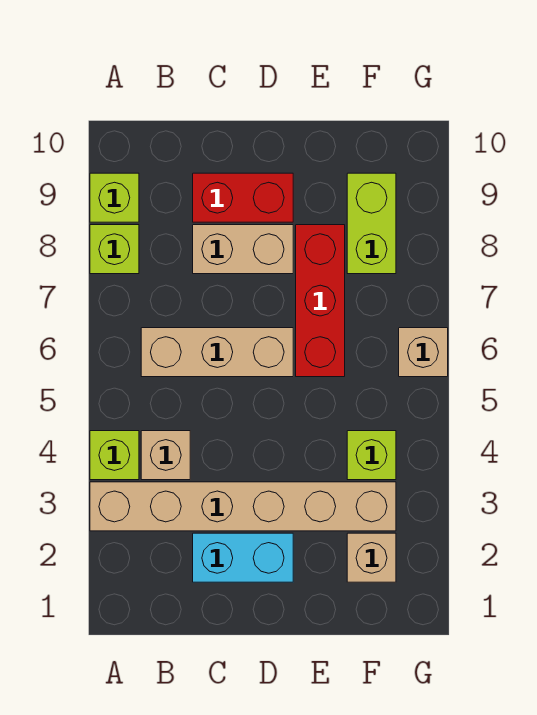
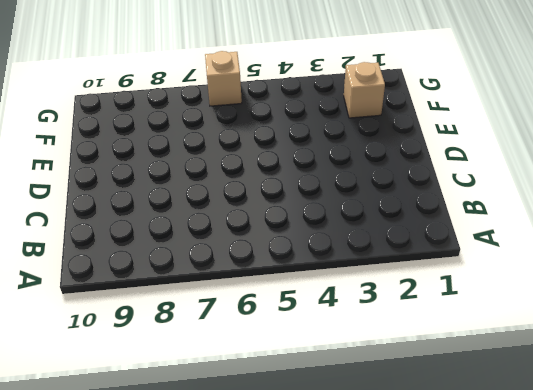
none -> tan brick A3:F3 level 1
none -> lime brick A4 level 1
none -> lime brick A8 level 1

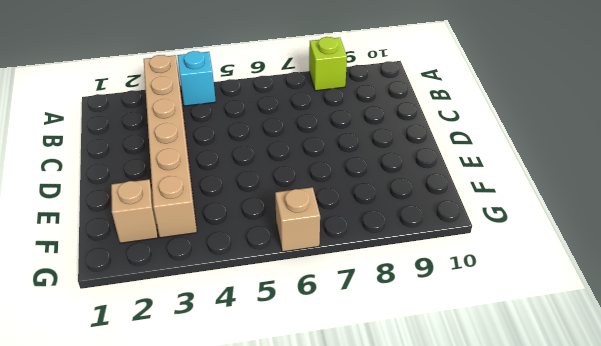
cyan brick A4 level 1 -> lime brick A4 level 1
none -> lime brick A9 level 1
none -> tan brick B4 level 1
none -> tan brick B6:D6 level 1

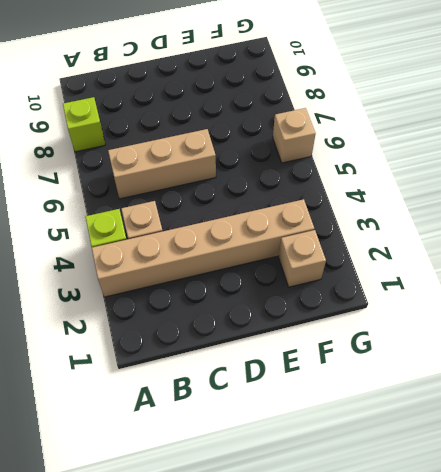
none -> lime brick A9 level 1
none -> cyan brick C2:D2 level 1
none -> tan brick C8:D8 level 1

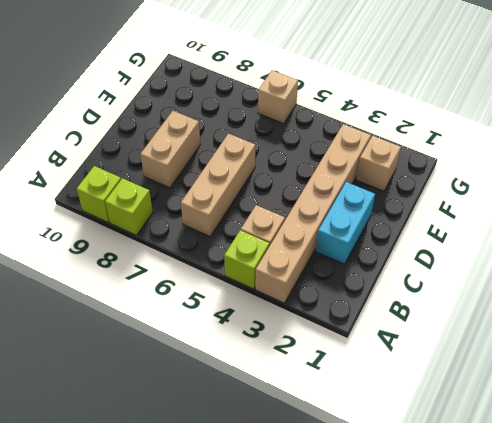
none -> red brick C9:D9 level 1
none -> red brick E6:E8 level 1
none -> lime brick F4 level 1

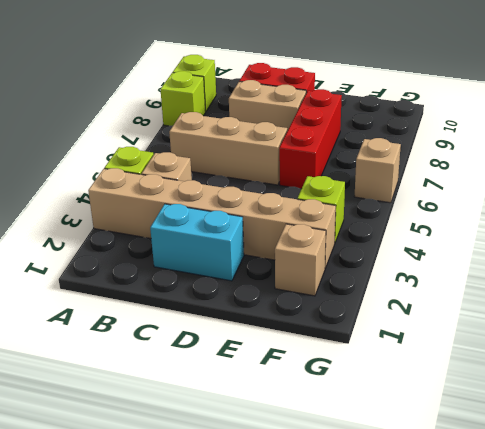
none -> lime brick F8:F9 level 1

